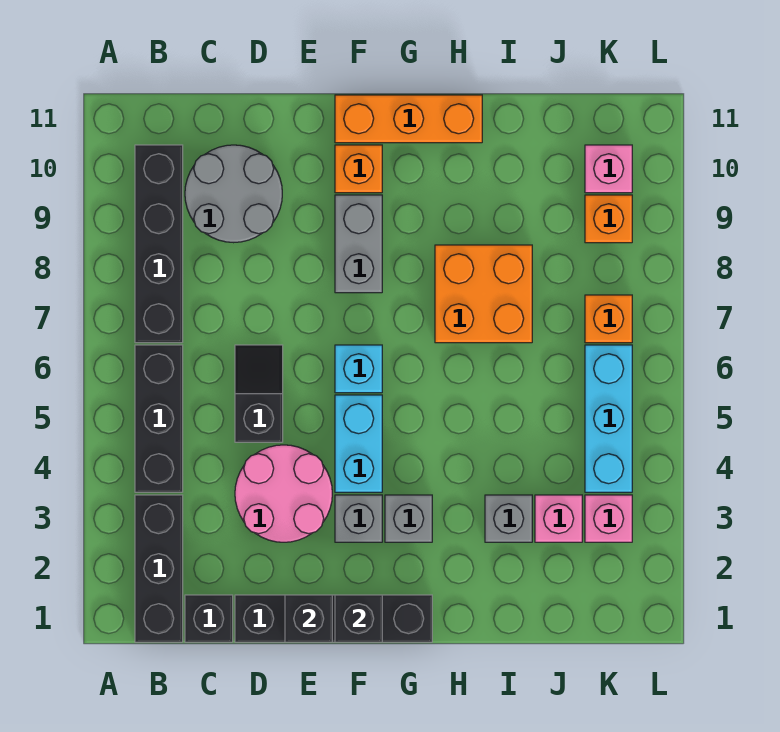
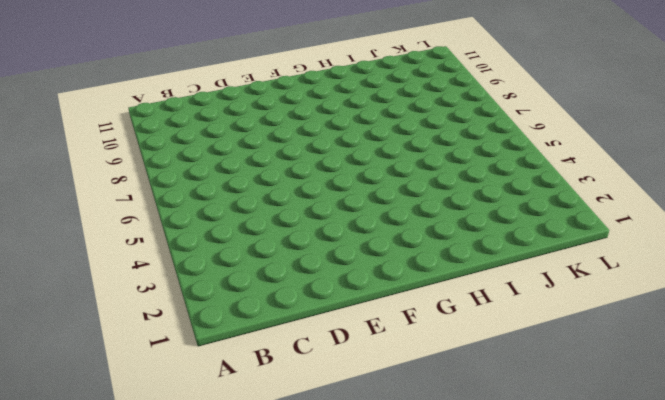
none -> black brick B1:B3 level 1
none -> black brick B4:B6 level 1
none -> black brick B7:B10 level 1

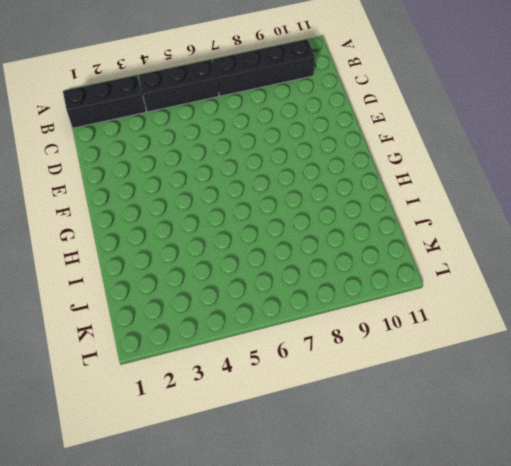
none -> black brick C1 level 1
none -> grey round brick C9:D10 level 1
none -> black brick D1:G1 level 1

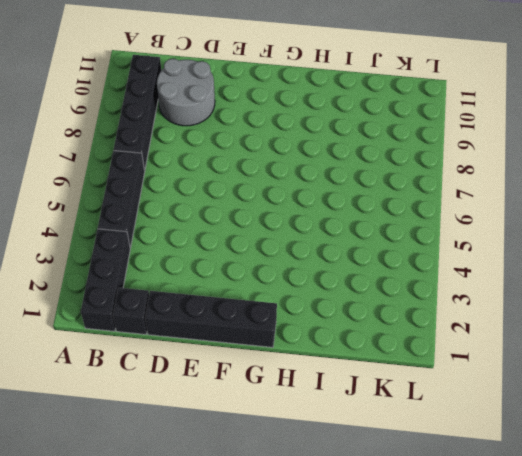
none -> pink round brick D3:E4 level 1
none -> black slope D5:D6 level 1 top 5
none -> grey brick F3 level 1

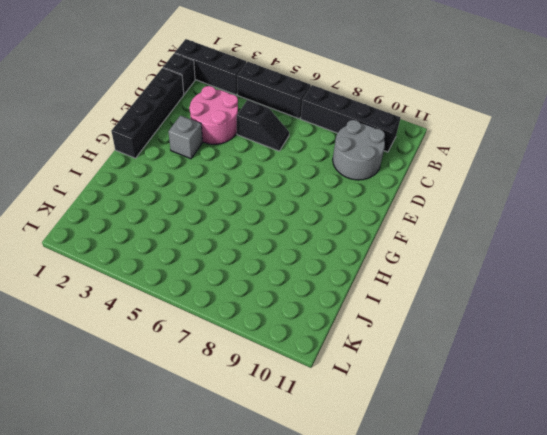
none -> cyan brick F4:F5 level 1
none -> cyan brick F6 level 1
none -> grey brick F8:F9 level 1

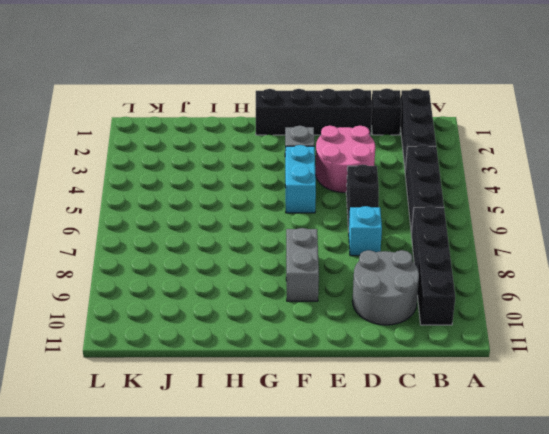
cyan brick D7 level 1 -> cyan brick F6 level 1
none -> orange brick F10 level 1
none -> orange brick F11:H11 level 1
none -> grey brick G3 level 1

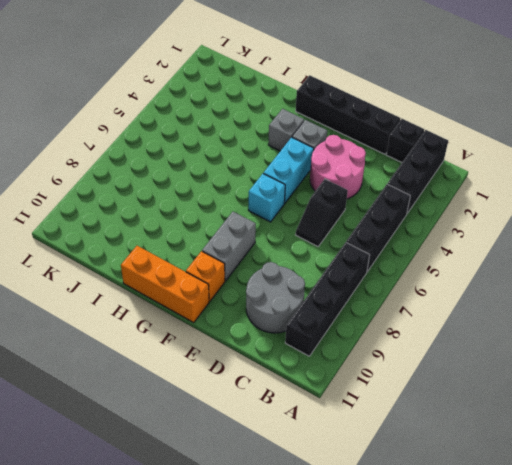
none -> orange brick H7:I8 level 1
none -> grey brick I3 level 1
none -> pink brick J3 level 1

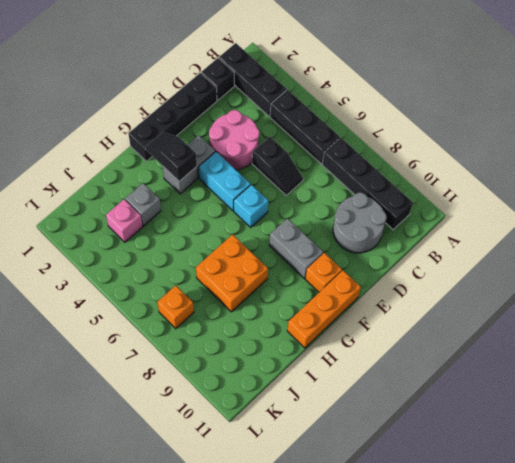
black slope G2:G3 level 2 top 3 -> none
none -> pink brick K3 level 1
none -> cyan brick K4:K6 level 1
none -> orange brick K9 level 1

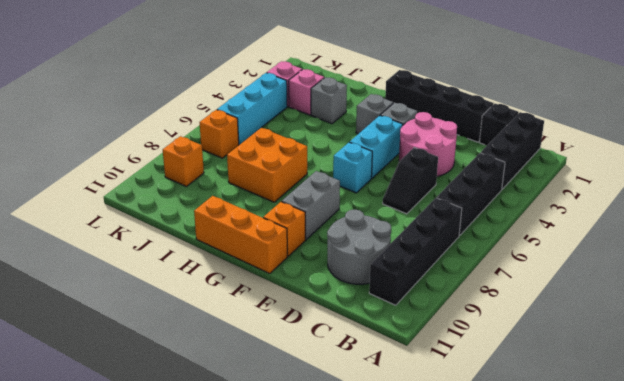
none -> pink brick K10 level 1
none -> black brick E1 level 2
none -> black brick F1 level 2

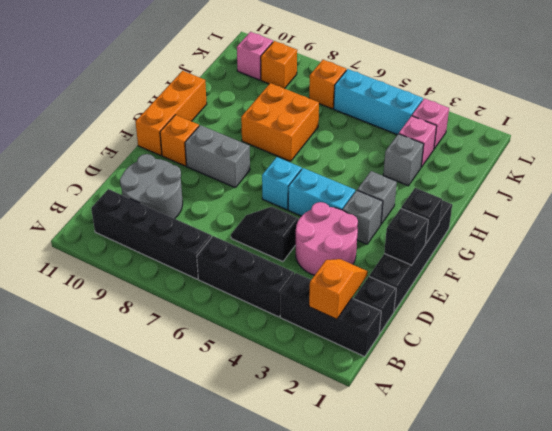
orange slope B2:C2 level 2 top B -> none

